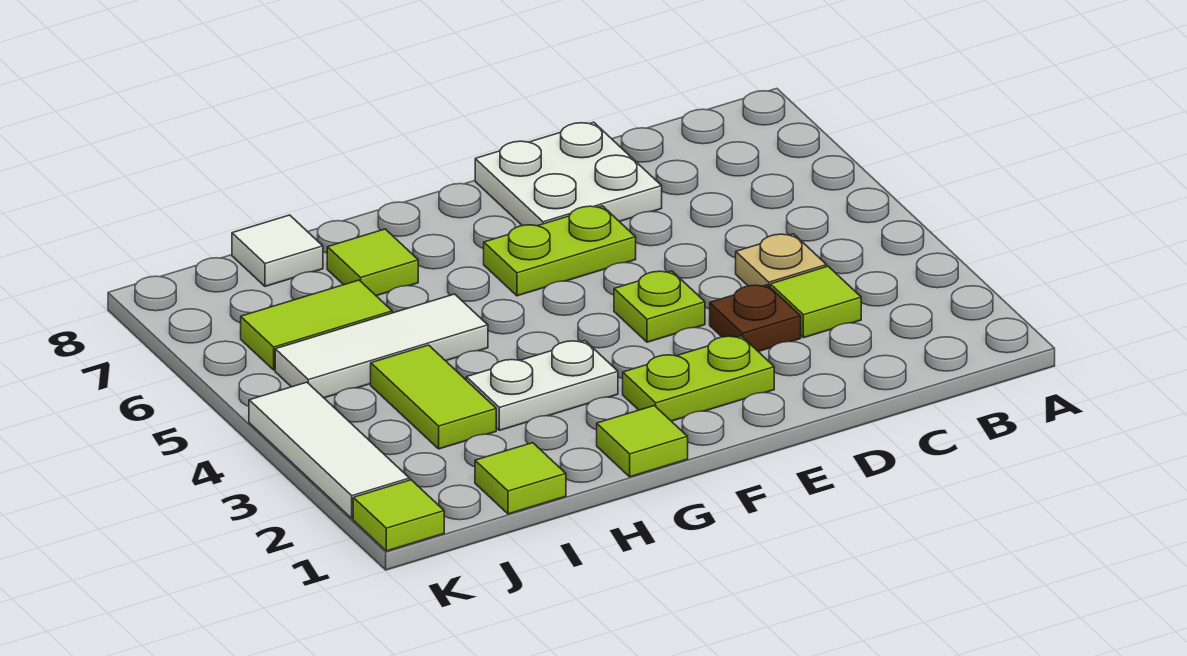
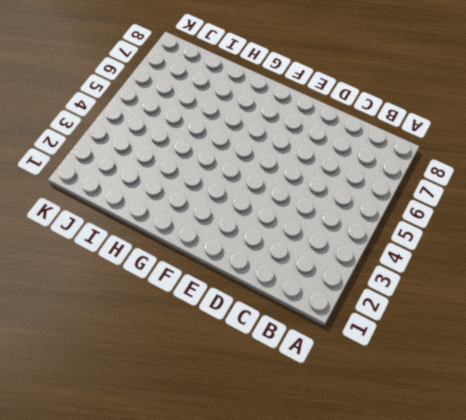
none -> lime tile C3 level 1
none -> tan plate C4 level 1
none -> brown plate D3 level 1

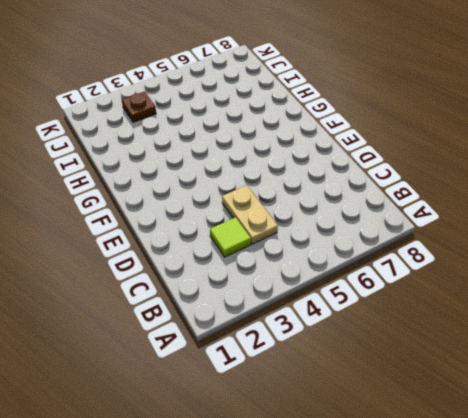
tan plate C4:D4 level 1 -> tan plate C4 level 1
brown plate J3 level 1 -> brown plate D3 level 1
none -> white plate D7:E8 level 1
none -> lime plate E2:F2 level 1
none -> lime plate E4 level 1

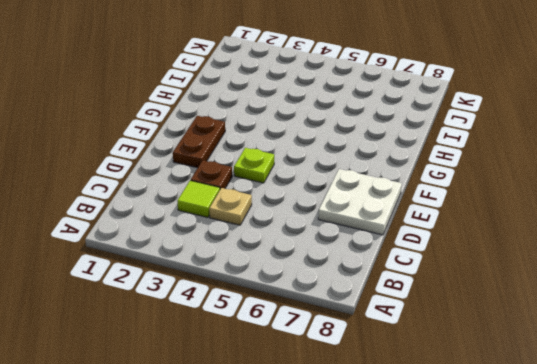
brown plate E2:F2 level 1 -> lime plate E2:F2 level 1
none -> lime plate E6:F6 level 1
none -> lime tile G1 level 1
none -> white plate G3:H3 level 1

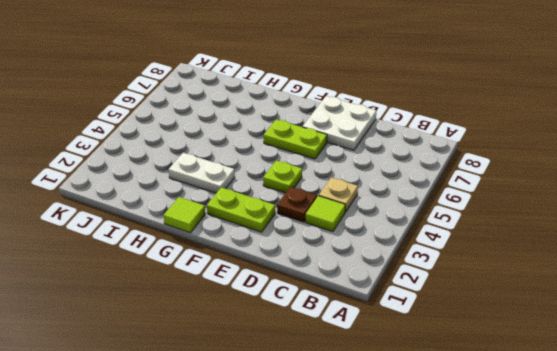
none -> white tile H5:J5 level 1
none -> lime tile H7 level 1
none -> lime tile I1 level 1

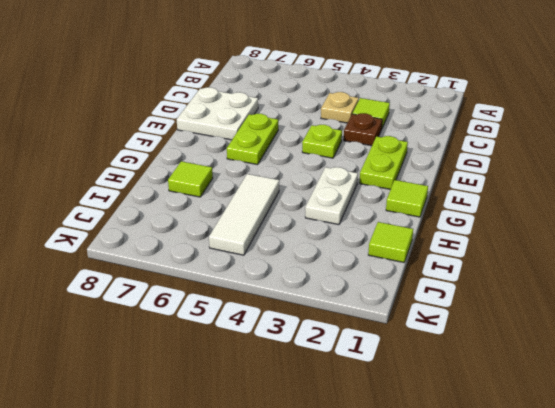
none -> lime tile I3:I4 level 1
none -> lime tile I6:J6 level 1
none -> white tile I8 level 1

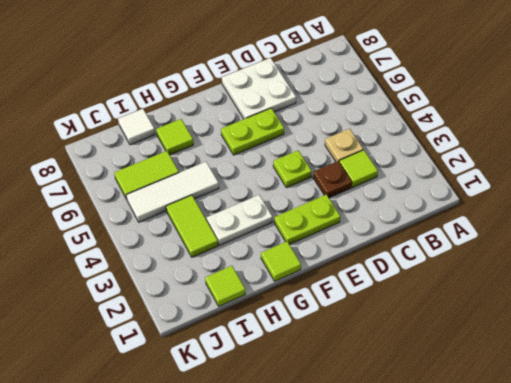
none -> lime tile K1 level 1
none -> white tile K2:K4 level 1

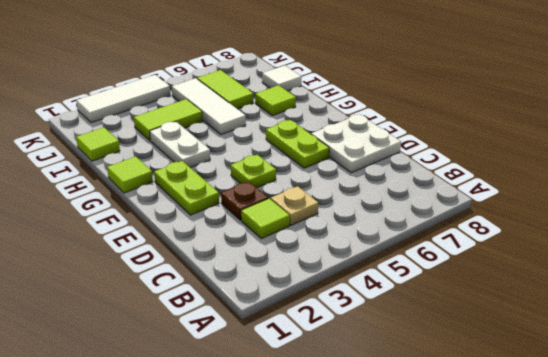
none -> lime tile K1 level 1

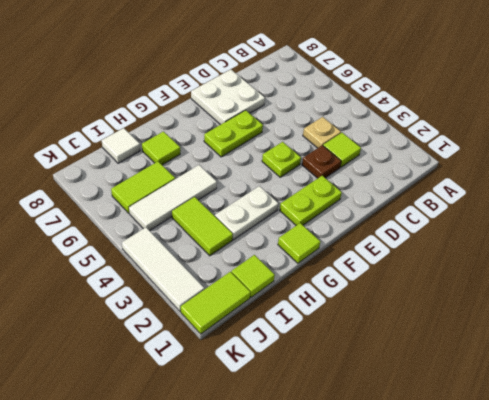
lime tile J1:K1 level 1 -> lime tile K1 level 1

